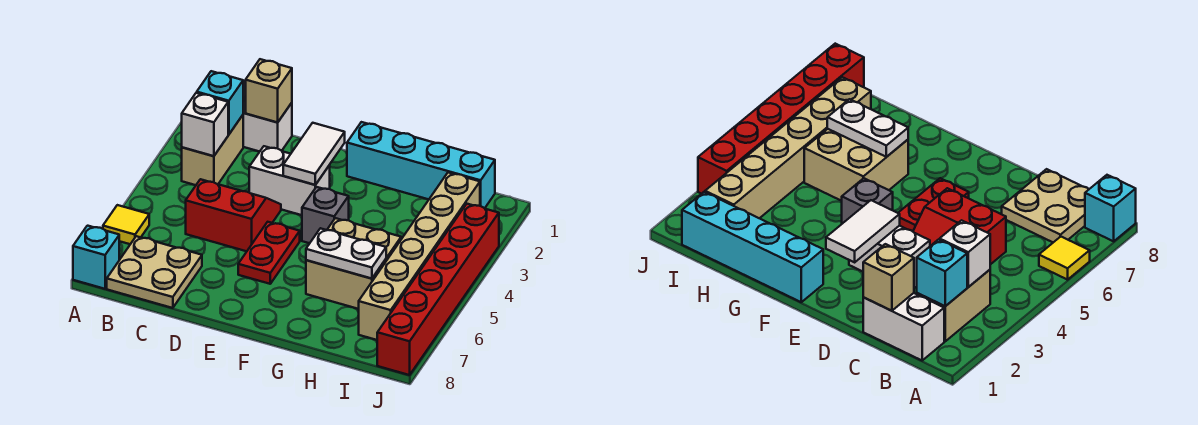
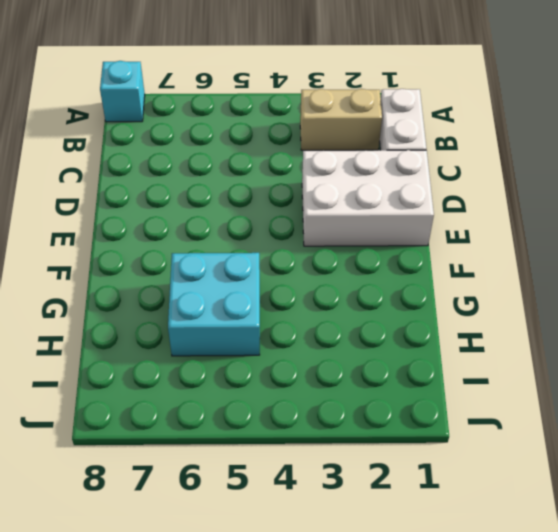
white brick D1:E3 level 1 -> white brick D3:E3 level 1
cyan brick G5:H6 level 1 -> tan brick G5:H6 level 1
none -> yellow tile A6 level 1
none -> tan plate B7:C8 level 1
none -> red slope C4:D5 level 1 top 5

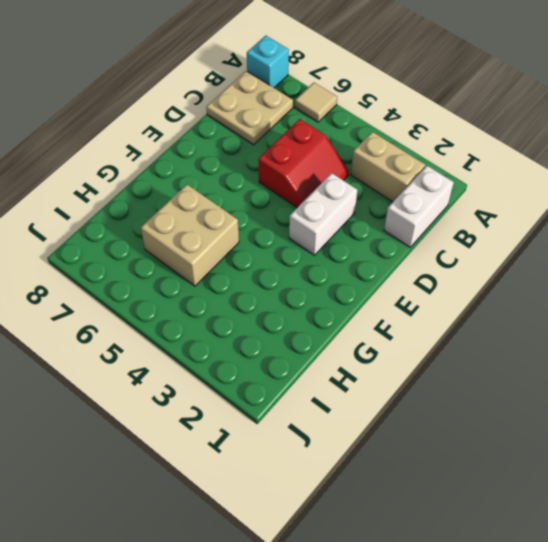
tan tile A6 level 1 -> yellow tile A6 level 1
none -> red plate E5:E6 level 1
none -> cyan brick F1:I1 level 1
none -> grey brick F4 level 1

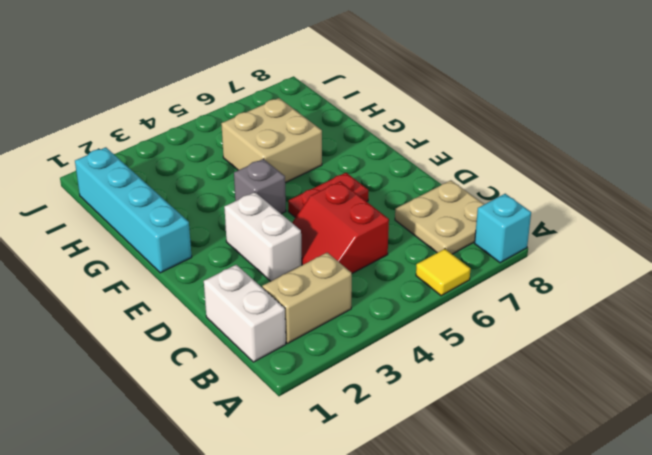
none -> tan brick I2:I7 level 1
none -> red brick J3:J8 level 1
none -> cyan brick B2 level 2

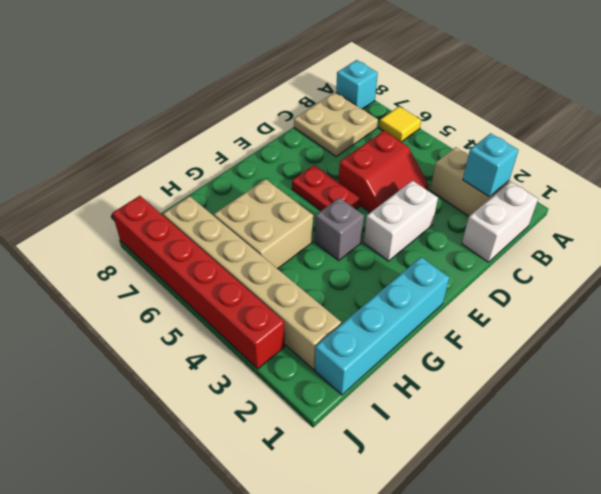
none -> white brick B3 level 2
none -> tan brick C1 level 2
none -> white tile E2:E3 level 2

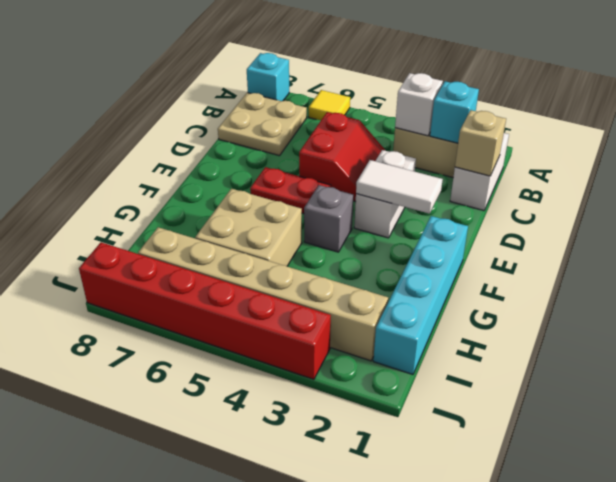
none -> white plate G6:H6 level 2

